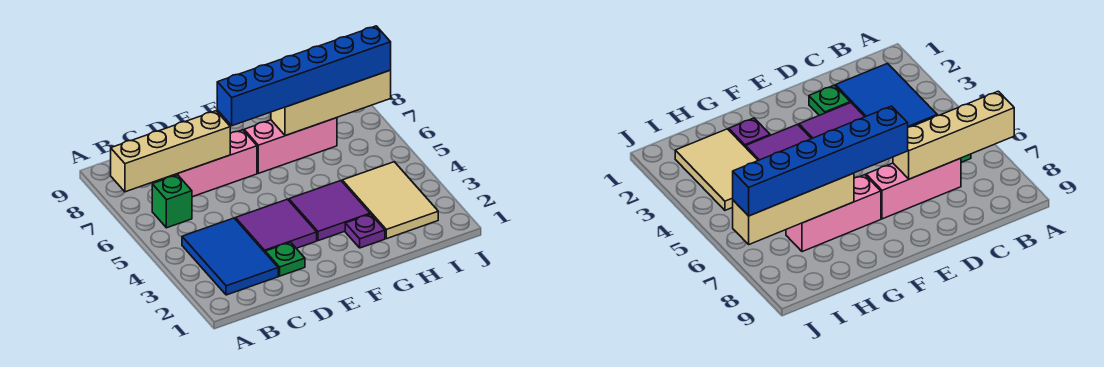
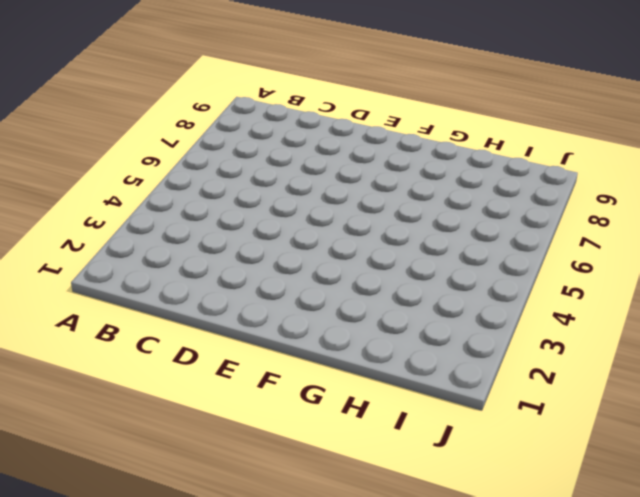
none -> blue tile B2:C4 level 1
none -> green brick B6 level 1
none -> pink brick C7:E7 level 1

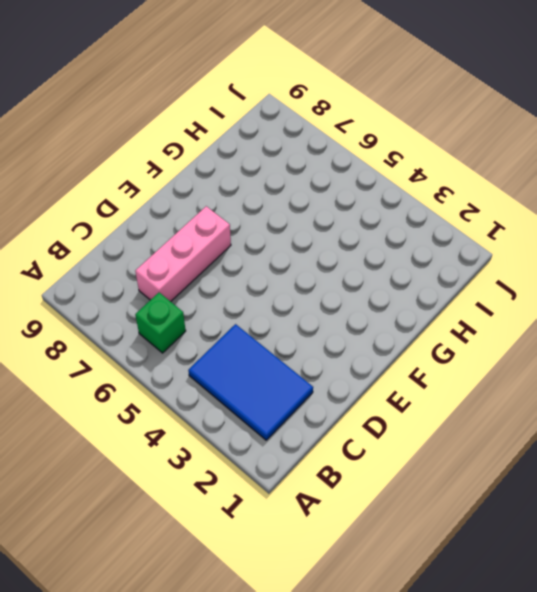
none -> green plate D2 level 1
none -> purple tile D3:E4 level 1
none -> purple tile F3:G4 level 1

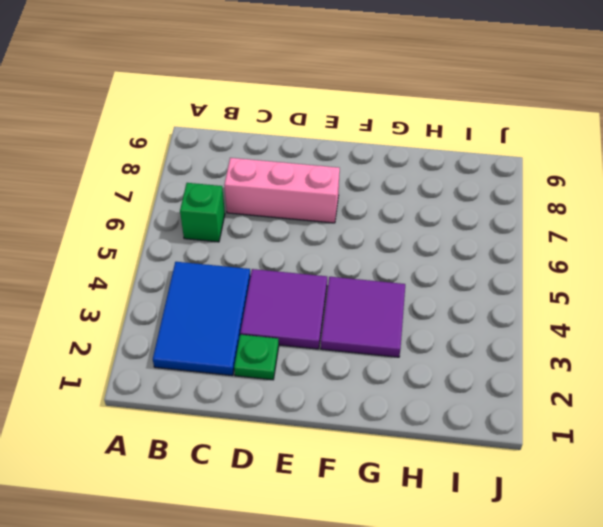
none -> pink brick F7:H7 level 1
none -> purple plate G2 level 1
none -> tan tile H2:I4 level 1

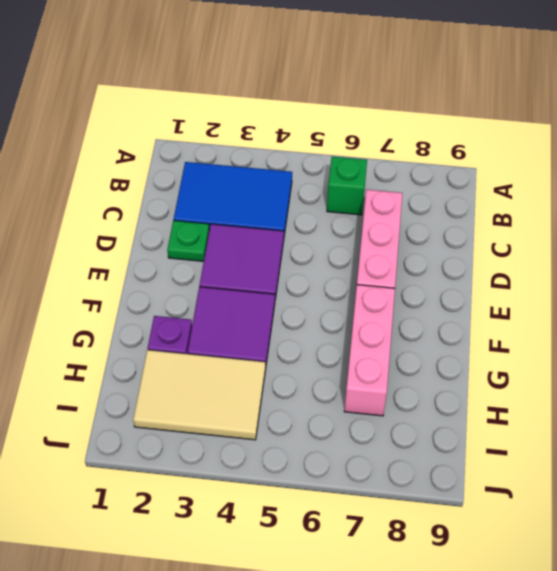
none -> tan brick A7:D7 level 2
none -> tan brick G7:J7 level 2
none -> blue brick E7:J7 level 3

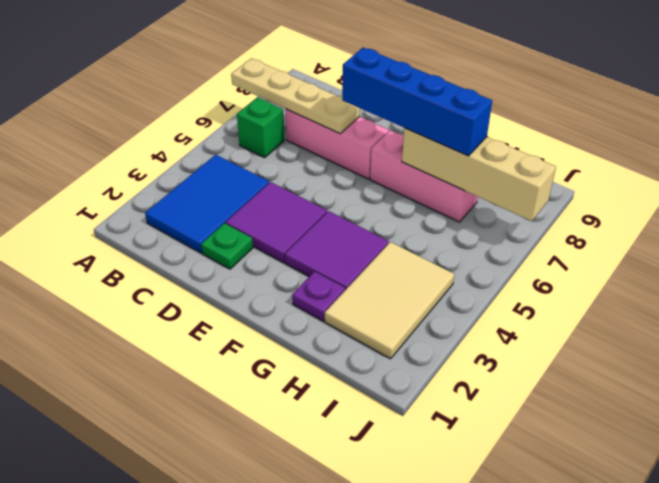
tan plate A7:D7 level 2 -> tan brick A7:D7 level 2
blue brick E7:H7 level 3 -> blue brick E7:J7 level 3

